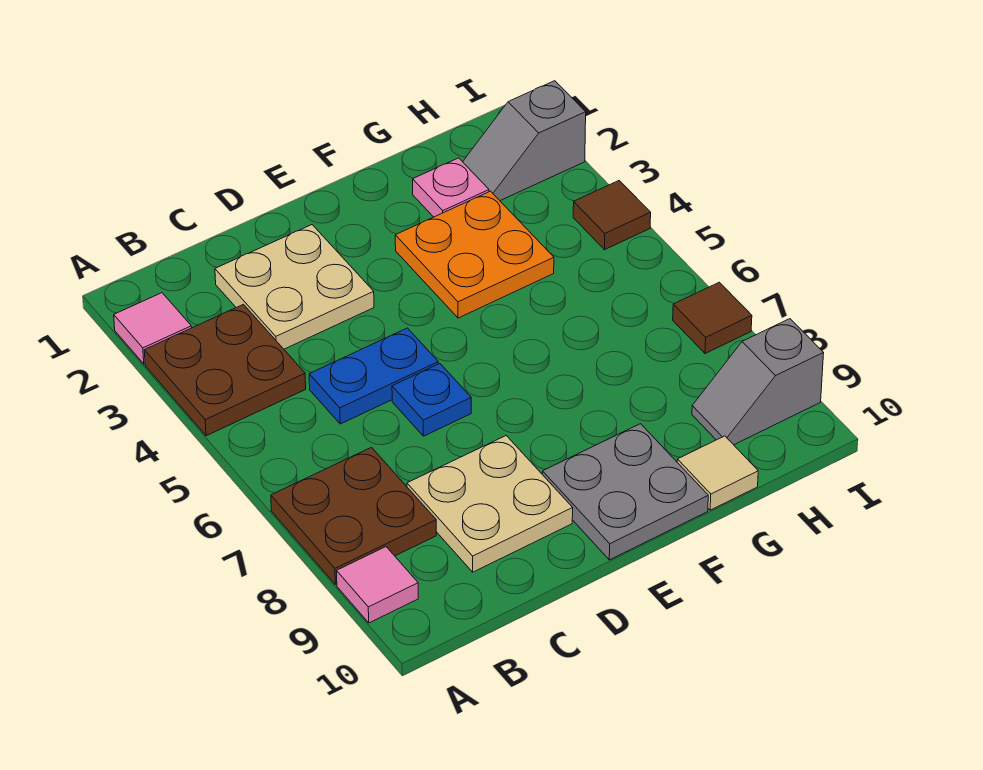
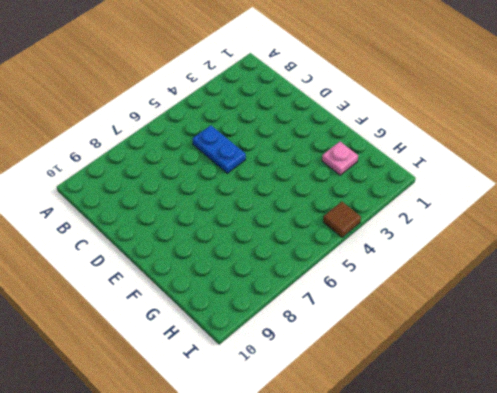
none -> pink tile A2 level 1
none -> brown plate A3:B4 level 1
none -> brown plate A7:B8 level 1

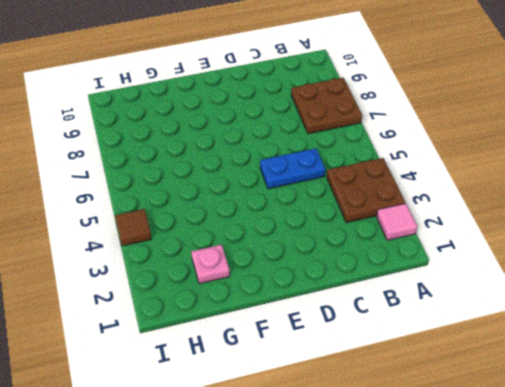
none -> pink tile A9 level 1
none -> tan plate C2:D3 level 1
none -> tan plate C8:D9 level 1

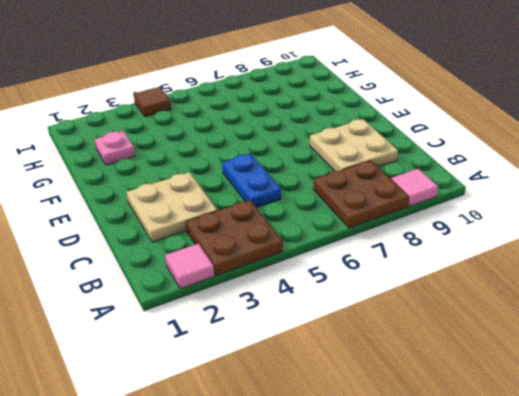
none -> blue plate D6 level 1
none -> grey plate E9:F10 level 1
none -> orange plate F3:G4 level 1

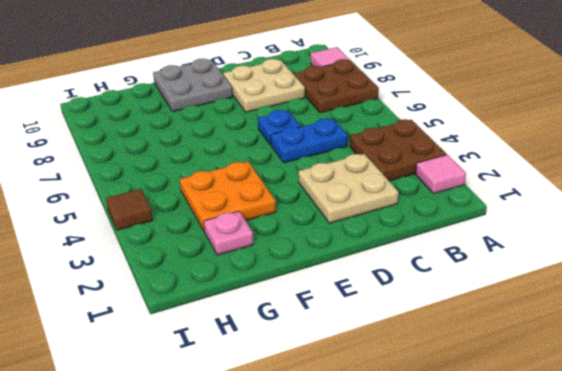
none -> tan tile G10 level 1
none -> grey slope H2:I2 level 1 top I
none -> grey slope H9:I9 level 1 top I

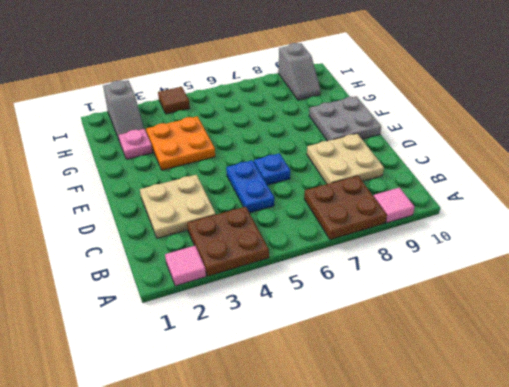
none -> tan tile G10 level 1
none -> brown tile I7 level 1

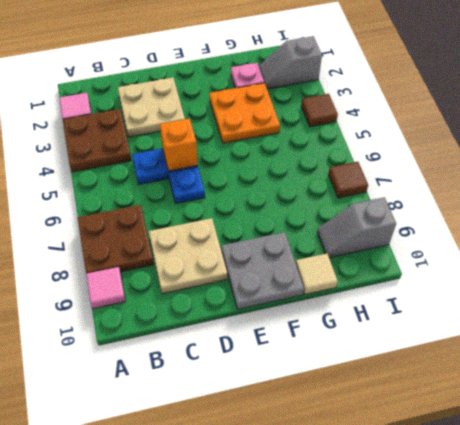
orange brick D5 level 2 -> none

